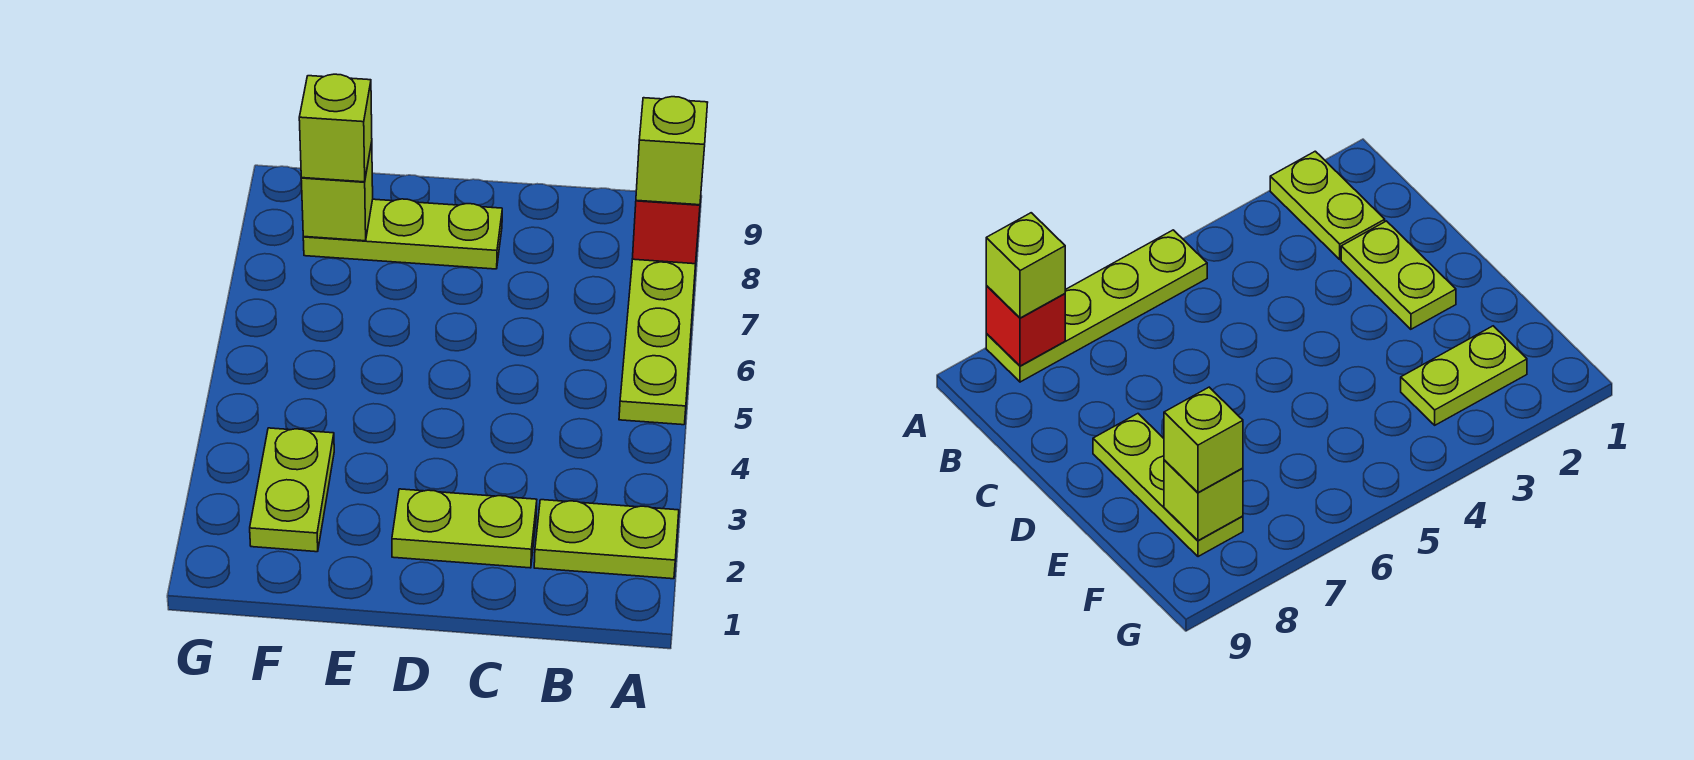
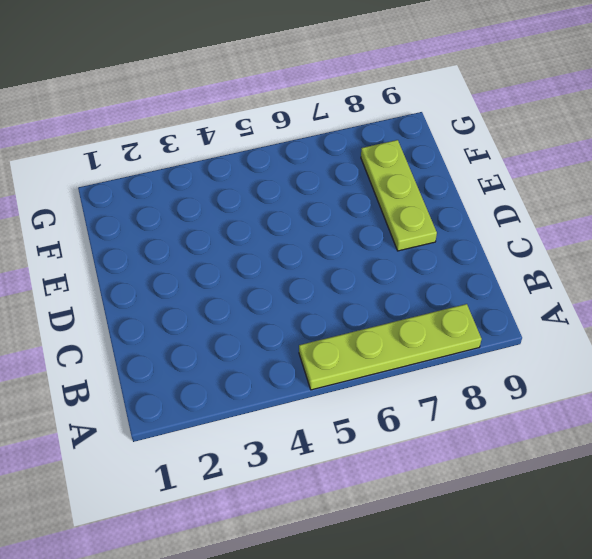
none -> lime plate A2:B2 level 1
none -> lime plate C2:D2 level 1

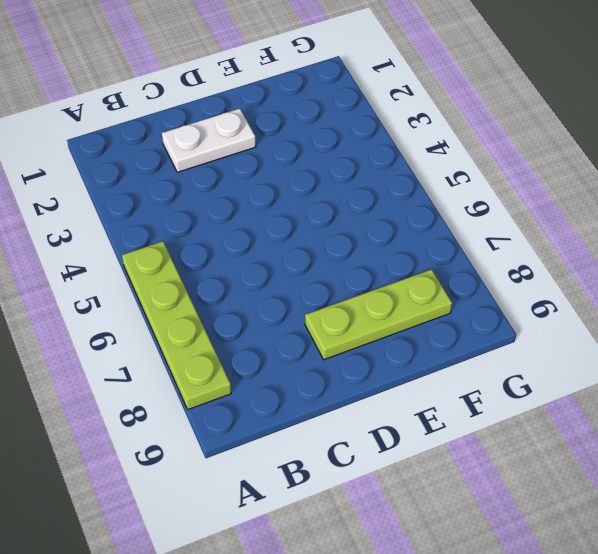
white plate C2:D2 level 1 -> lime plate C2:D2 level 1
none -> lime plate A2:B2 level 1
none -> lime plate F2:F3 level 1

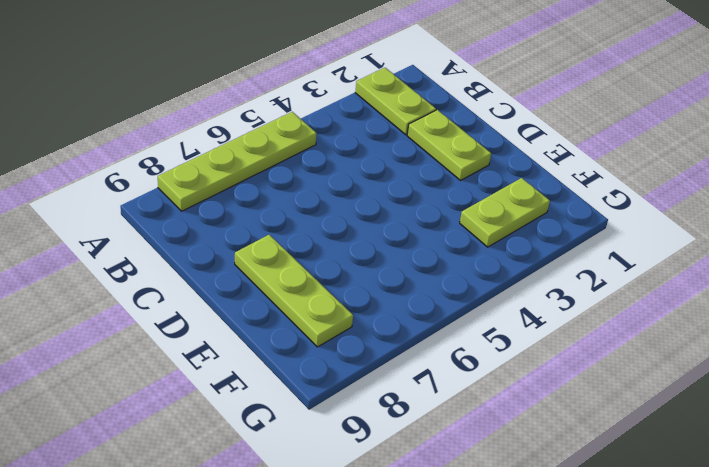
none -> red brick A8 level 2
none -> lime brick F8 level 2

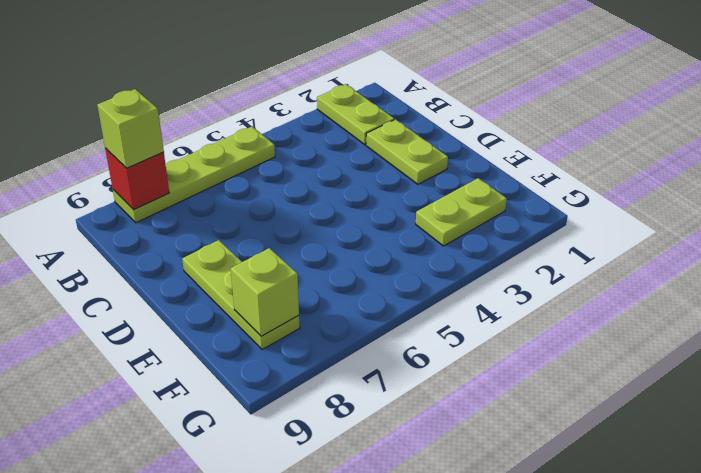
none -> lime brick F8 level 3

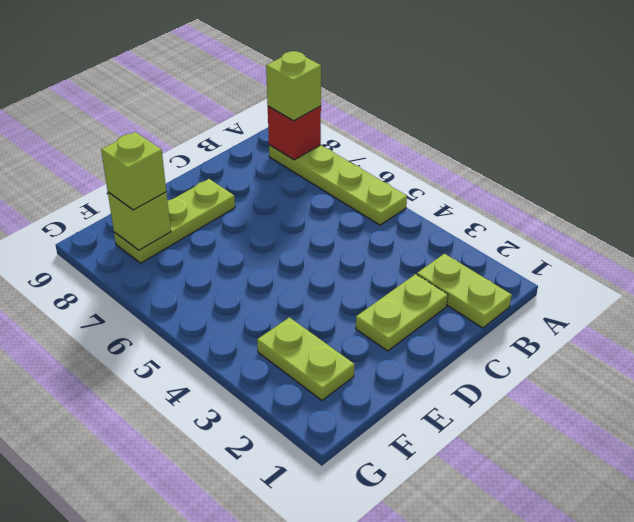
lime plate B1:B2 level 1 -> lime plate A2:B2 level 1

